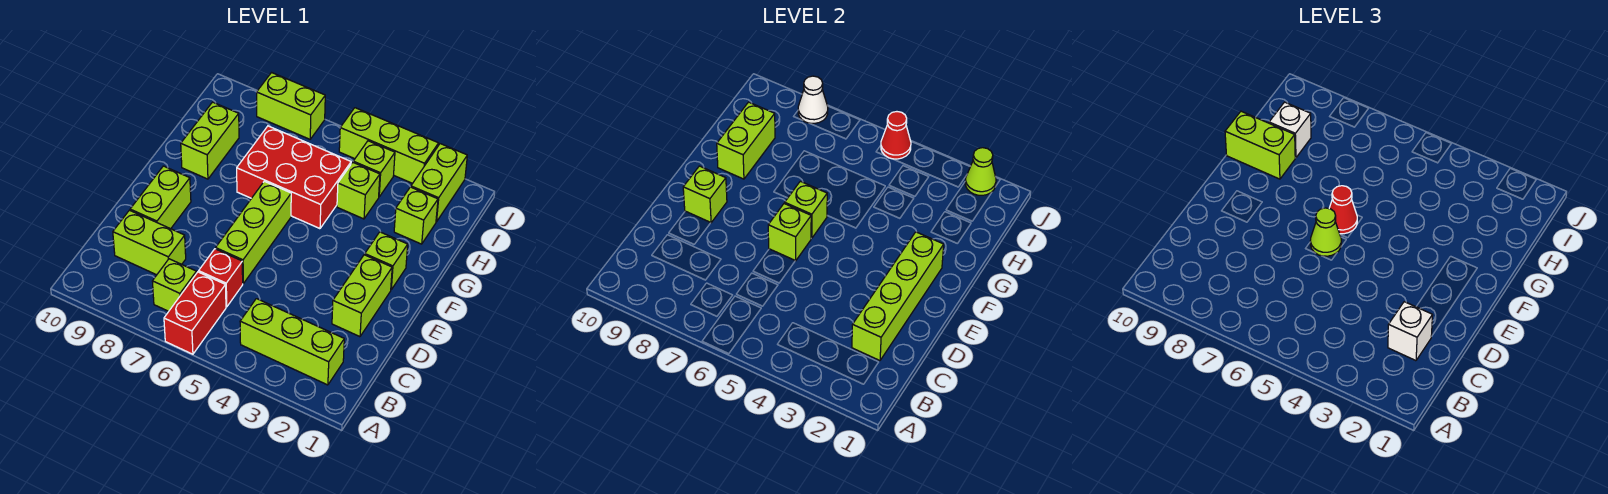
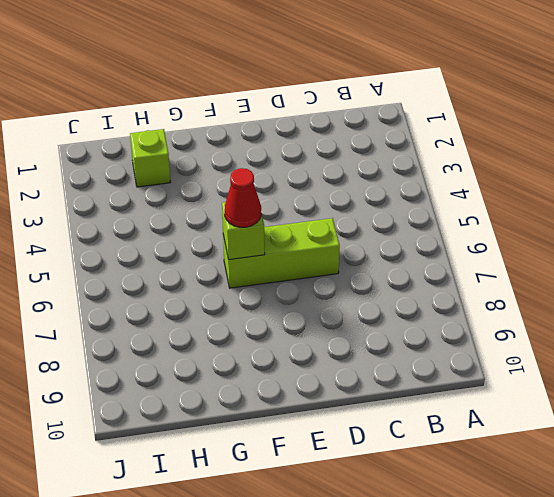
none -> red brick A6:B6 level 1
none -> lime brick B2:B4 level 1
none -> lime brick B7 level 1
none -> red brick C6 level 1

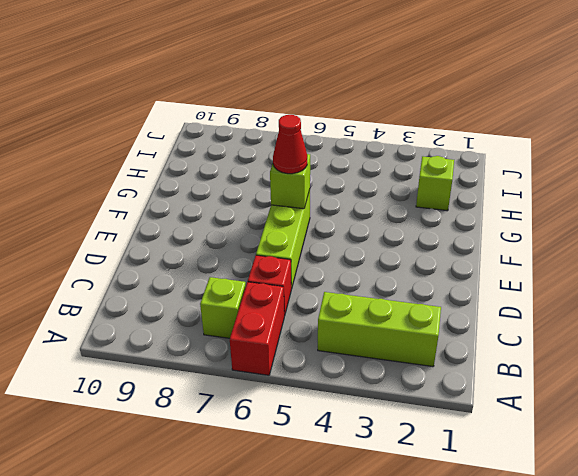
none -> lime brick C8:C9 level 1
none -> lime brick D2:E2 level 1
none -> lime brick D9:E9 level 1
none -> lime brick F2 level 1

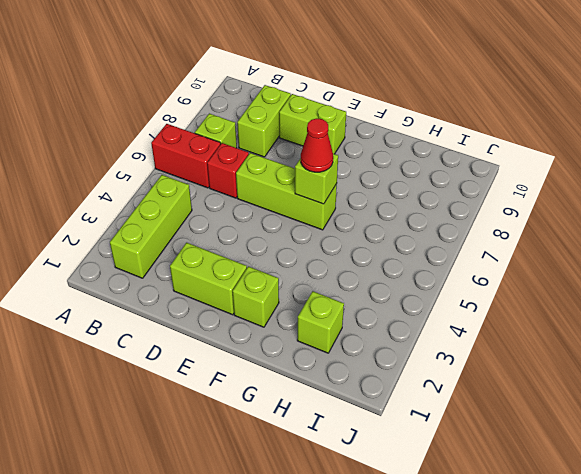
none -> red brick G5:H7 level 1
none -> lime brick G9:H9 level 1
none -> lime brick H4 level 1
none -> lime brick I2:J2 level 1

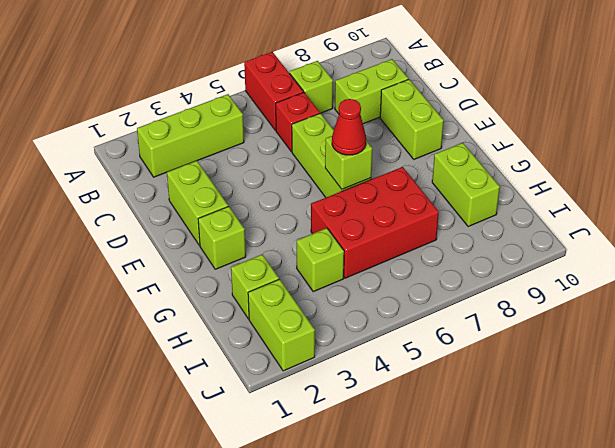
none -> lime brick I4 level 1
none -> lime brick J3:J5 level 1
none -> lime brick J7:J8 level 1
none -> lime brick C2:F2 level 2

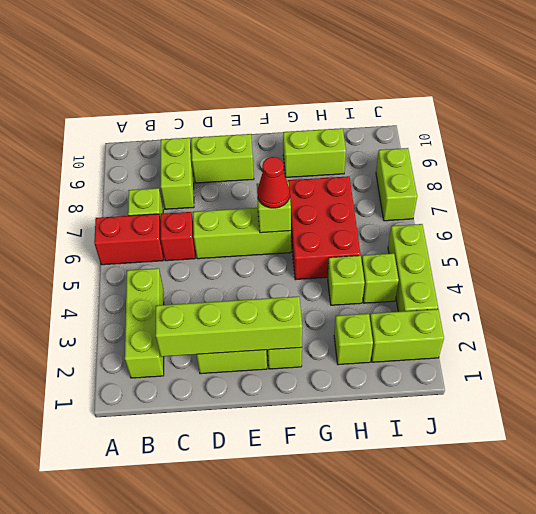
none -> lime brick E6 level 2
none -> lime brick E9 level 2
none -> lime brick G9:H9 level 2
none -> lime cone J2 level 2

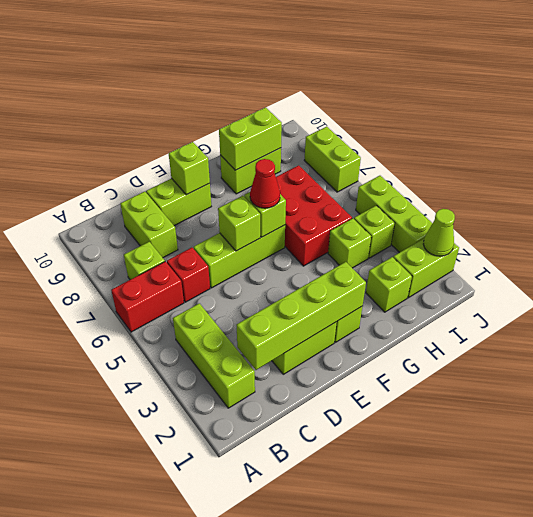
none -> red cone J5 level 2
none -> white cone J8 level 2
none -> white brick C2 level 3
none -> lime cone E6 level 3

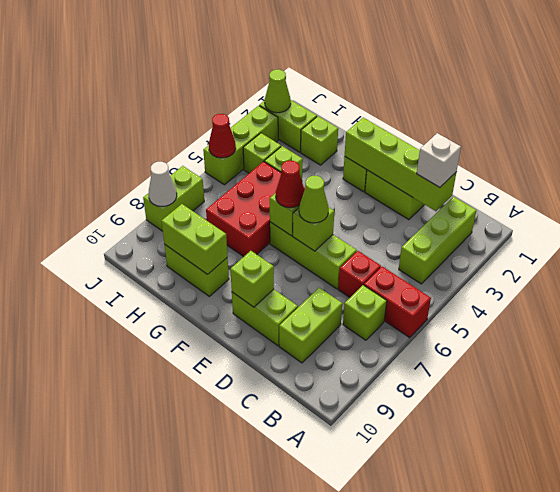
none -> lime brick G9:G10 level 3
none -> white brick H9 level 3

